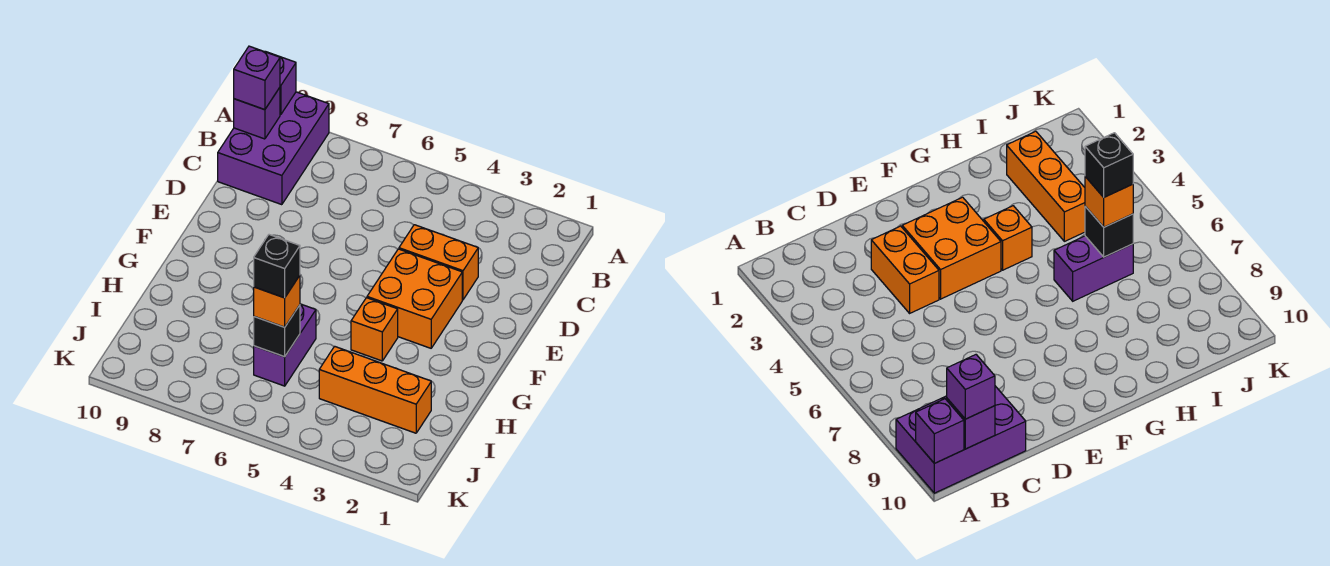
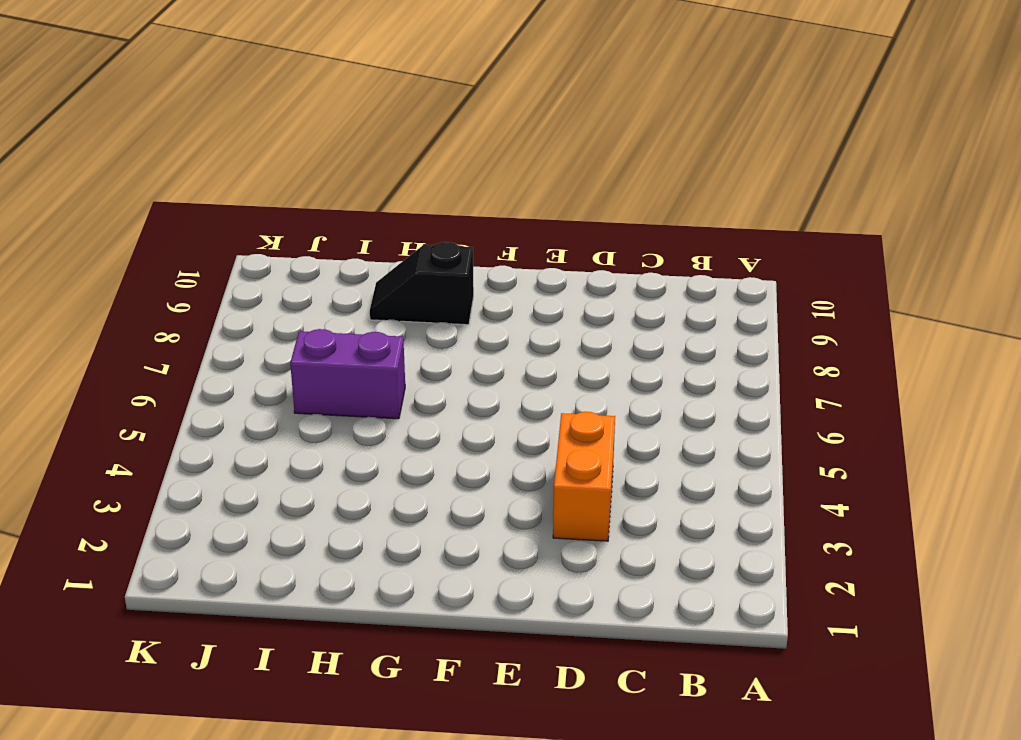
black slope G9:H9 level 1 top G -> none
none -> purple brick A9:C10 level 1
none -> orange brick E3:F4 level 1
none -> orange brick G4 level 1

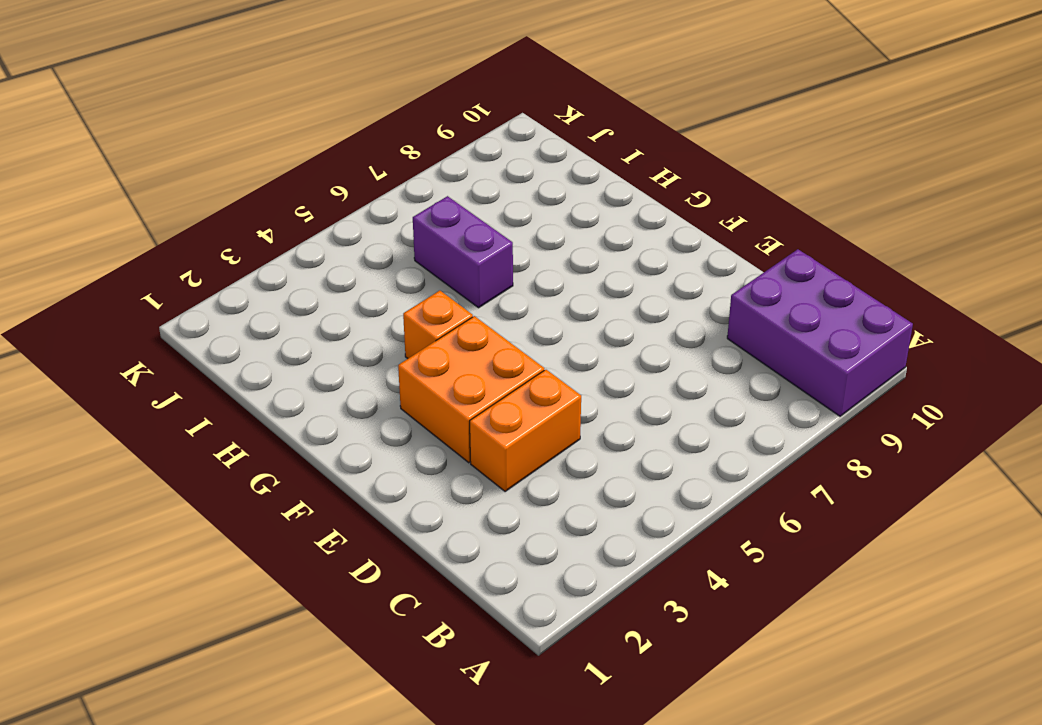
none -> orange brick I2:I4 level 1
none -> purple brick A10 level 2
none -> purple brick B10 level 2

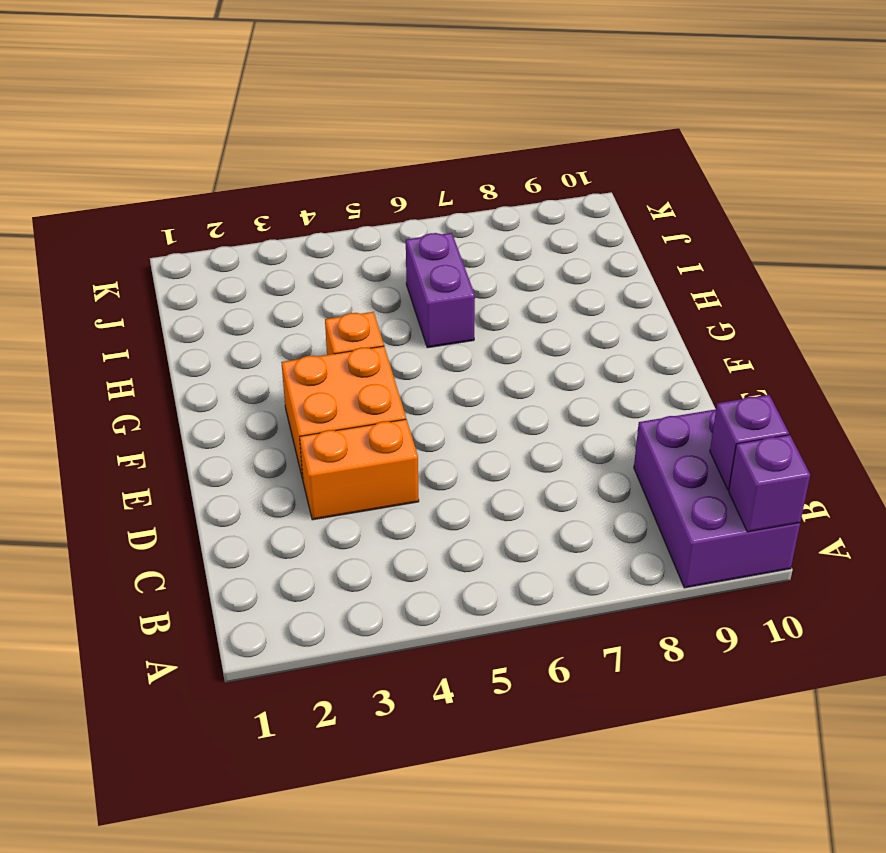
none -> orange brick I2:I4 level 1
none -> black brick I6 level 2
none -> purple brick B10 level 3

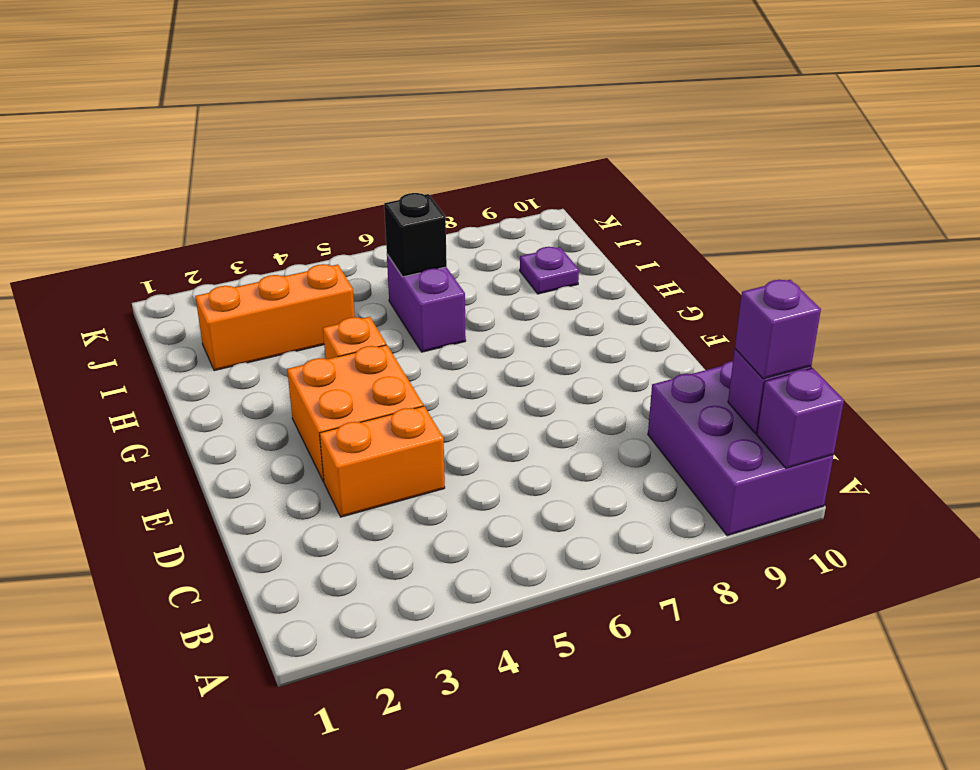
purple plate I9 level 1 -> none
none -> orange brick I6 level 3
none -> black brick I6 level 4

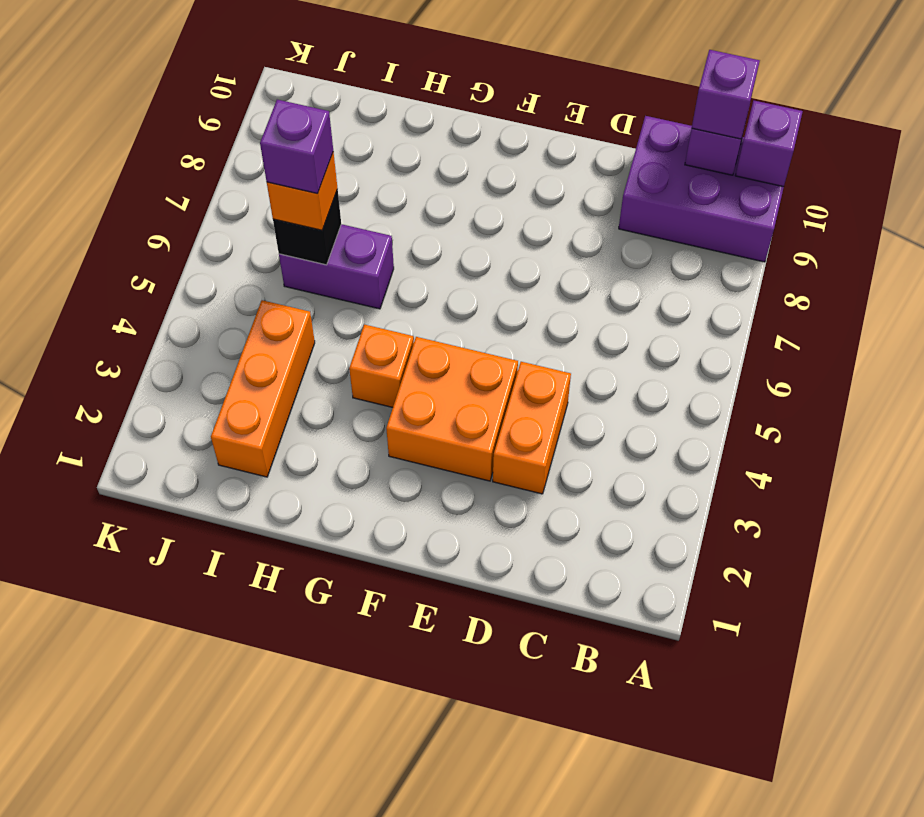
purple brick I6 level 4 -> black brick I6 level 4

